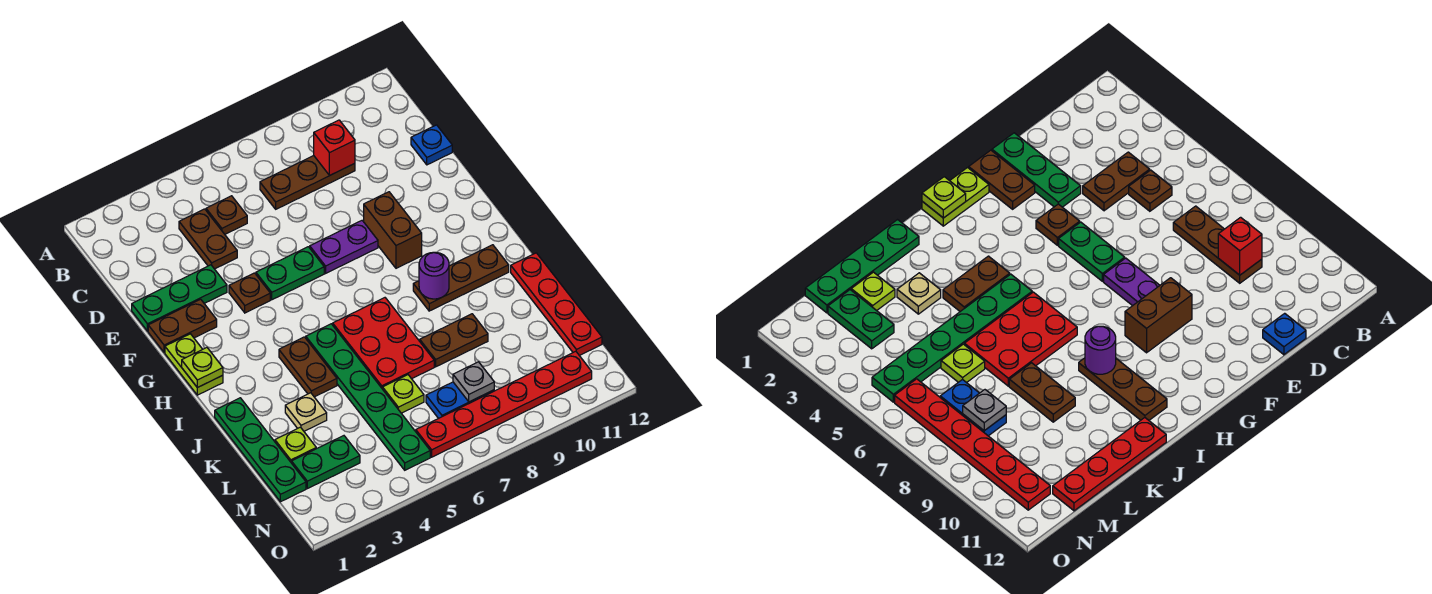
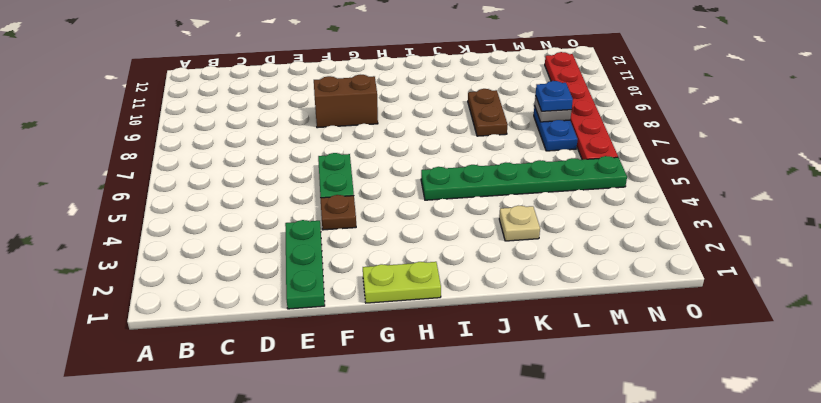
blue plate M8 level 3 -> blue plate D12 level 1
none -> brown plate C4:D4 level 1
none -> brown plate C5 level 1
none -> brown plate C7:C9 level 1

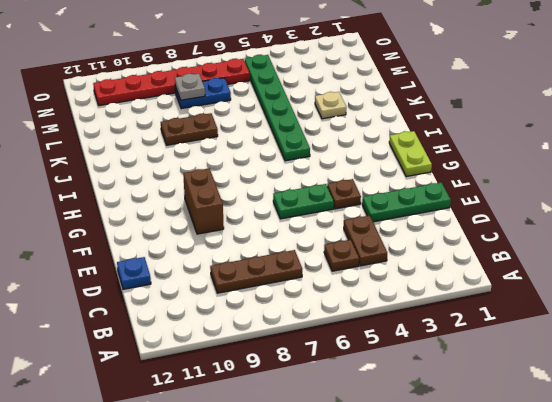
none -> brown plate F1:F2 level 1
none -> purple plate F7:F8 level 1
none -> brown plate I4:J4 level 1

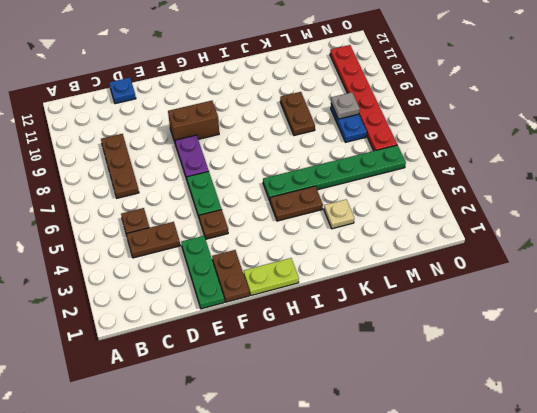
none -> red plate I6:K7 level 1
none -> brown plate I9:I11 level 1
none -> green plate J1:M1 level 1

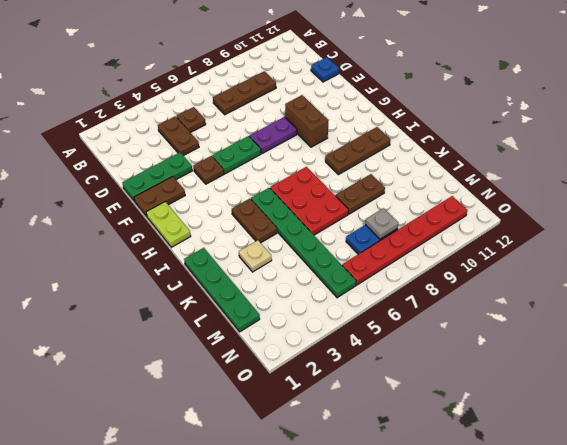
none -> red plate J12:M12 level 1
none -> lime plate L2 level 1
none -> lime plate L6 level 1

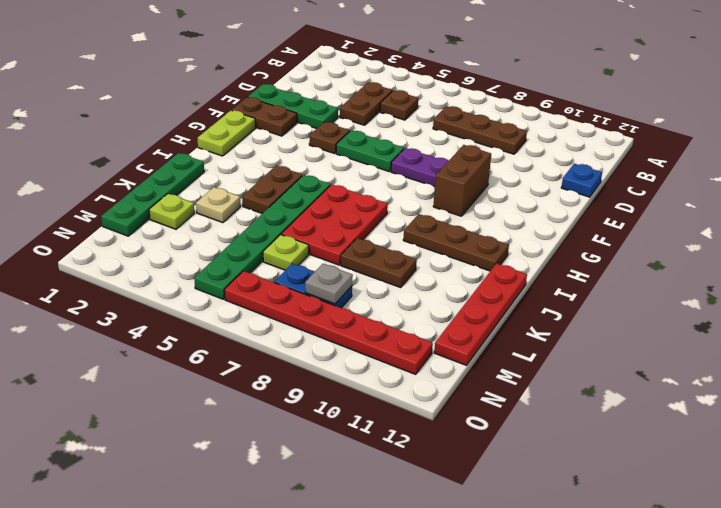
none -> green plate M2:M3 level 1
none -> red brick C9 level 2
none -> lime plate H1 level 2

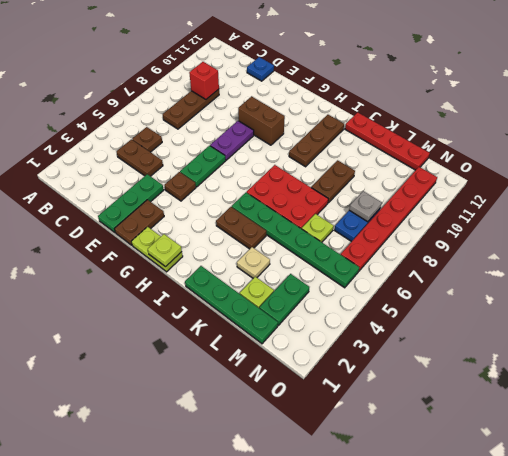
none -> purple round brick I9 level 2

